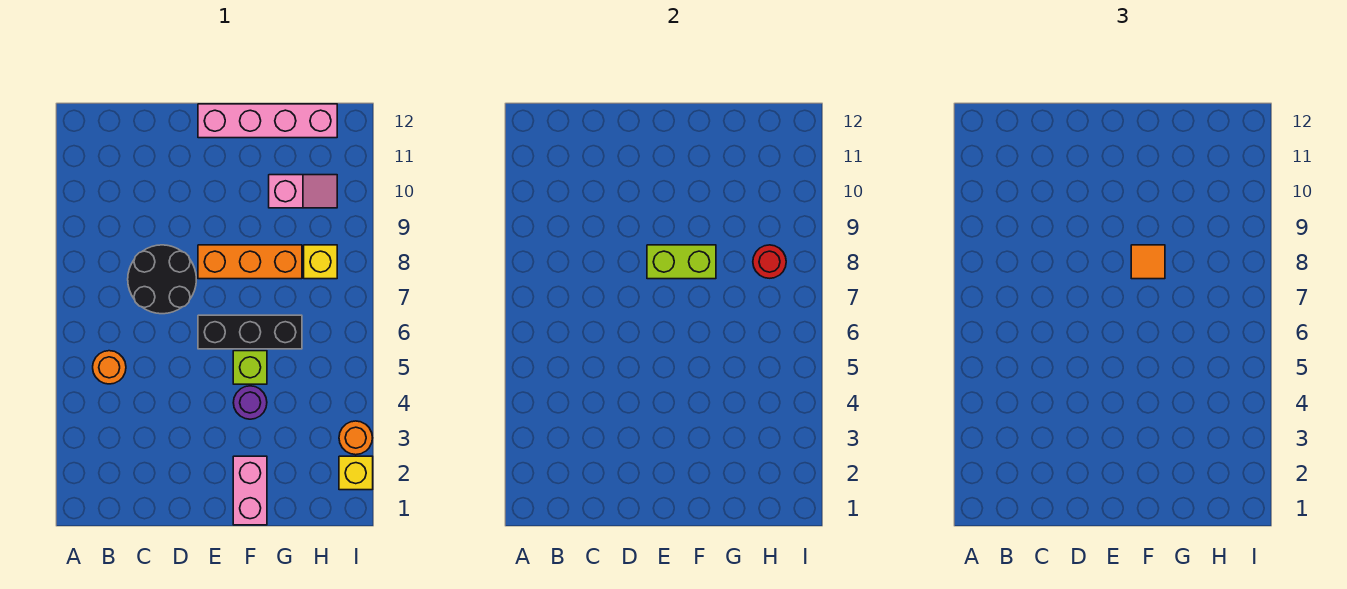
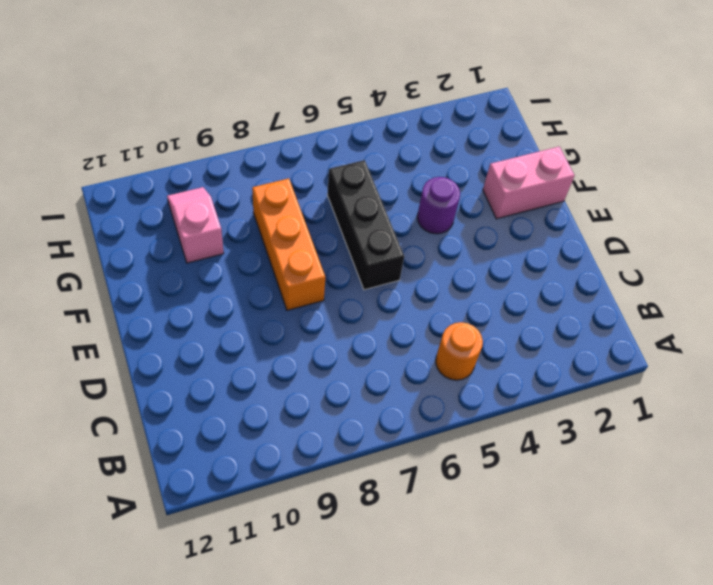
none -> black round brick C7:D8 level 1
none -> pink brick E12:H12 level 1
none -> lime brick F5 level 1

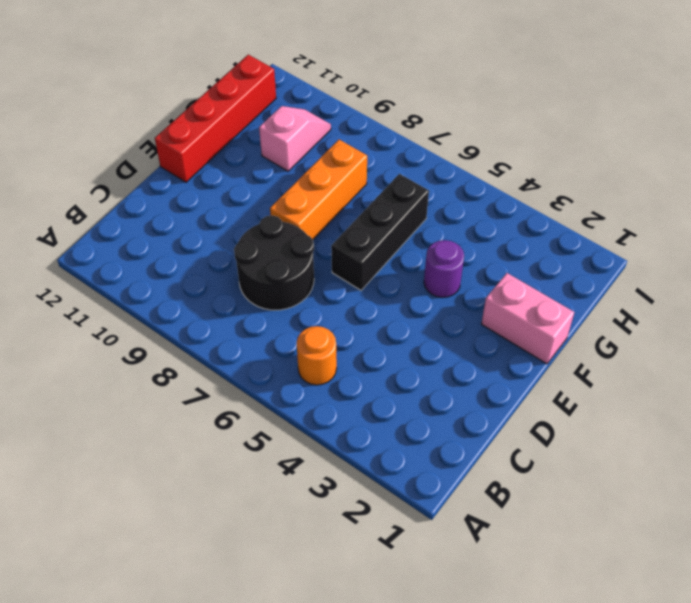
red brick E12:H12 level 1 -> pink brick E12:H12 level 1
none -> lime brick F5 level 1
none -> yellow brick H8 level 1
none -> yellow brick I2 level 1

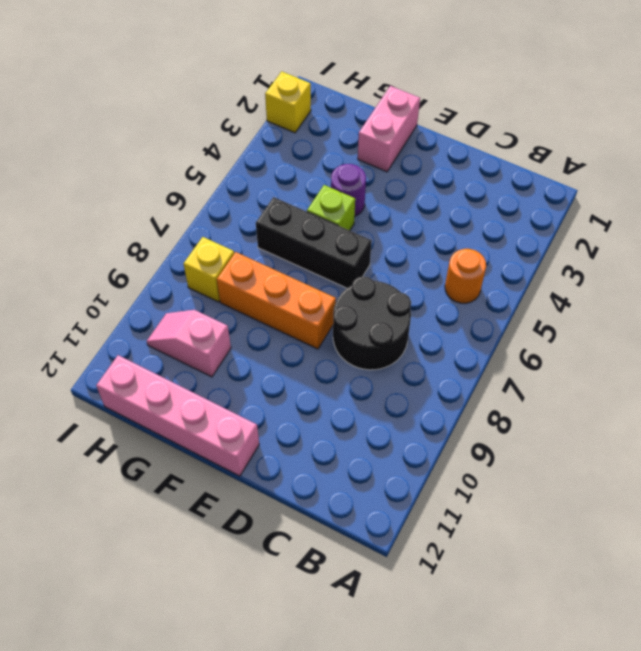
none -> orange round brick I3 level 1
none -> lime brick E8:F8 level 2
none -> red round brick H8 level 2

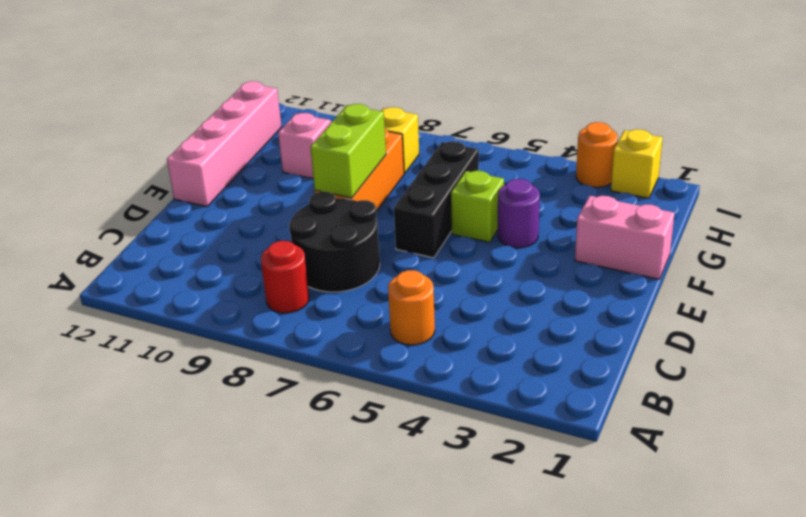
red round brick B8 level 1 -> red round brick H8 level 2
none -> orange tile F8 level 3

